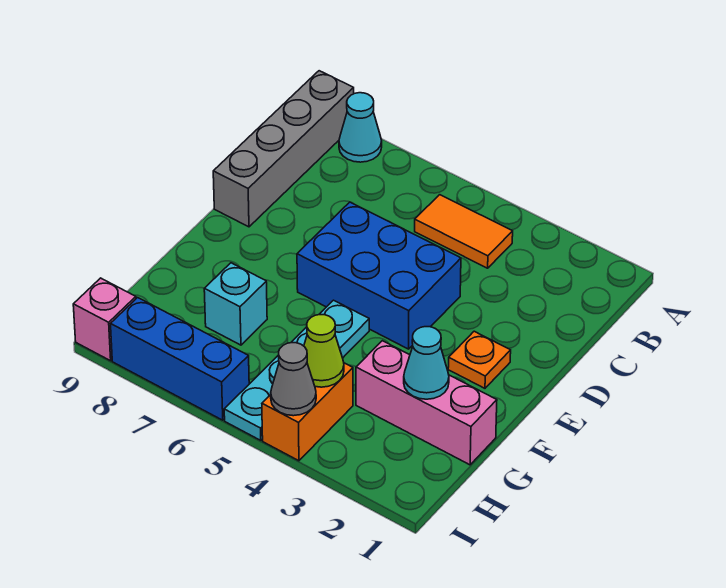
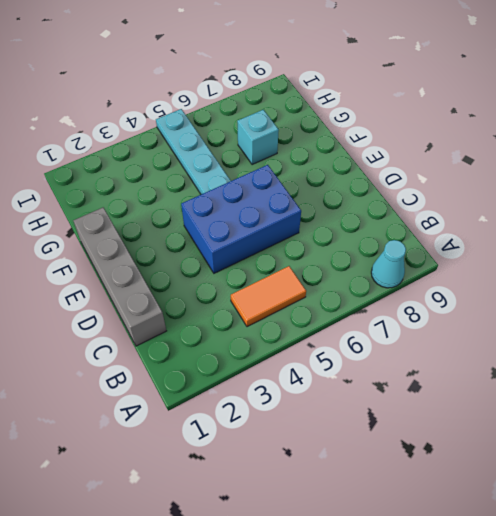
grey brick C1:F1 level 1 -> grey brick A9:D9 level 1
none -> orange plate E2 level 1
none -> pink brick G1:G3 level 1
none -> orange brick H4:I4 level 1

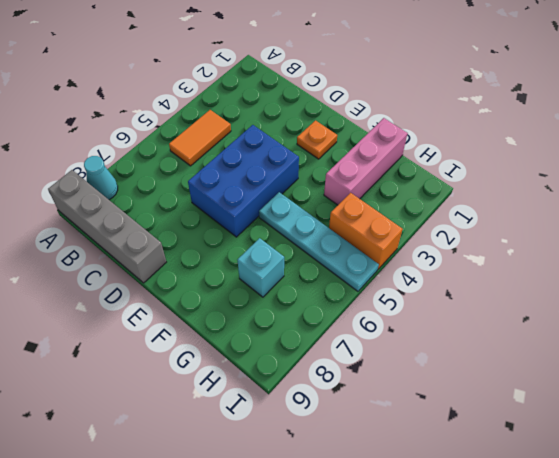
none -> blue brick I6:I8 level 1
none -> pink brick I9 level 1
none -> cyan cone G2 level 2

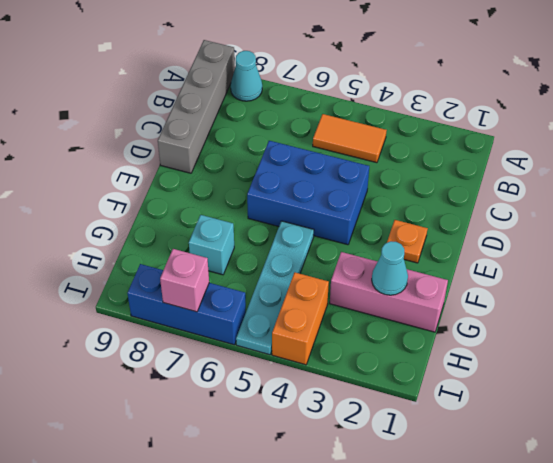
pink brick I7 level 2 -> pink brick I9 level 1
none -> lime cone H4 level 2
none -> grey cone I4 level 2

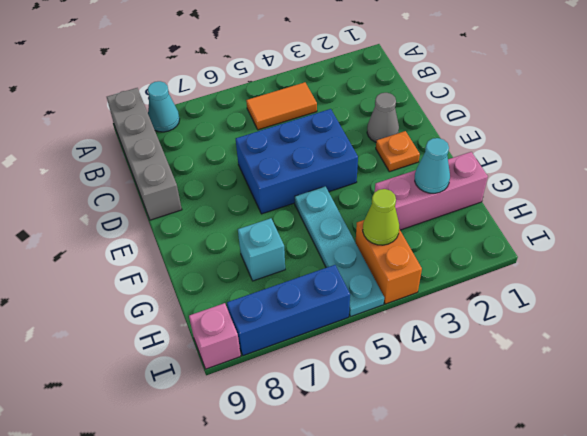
grey cone D2 level 1 -> grey cone I4 level 2

